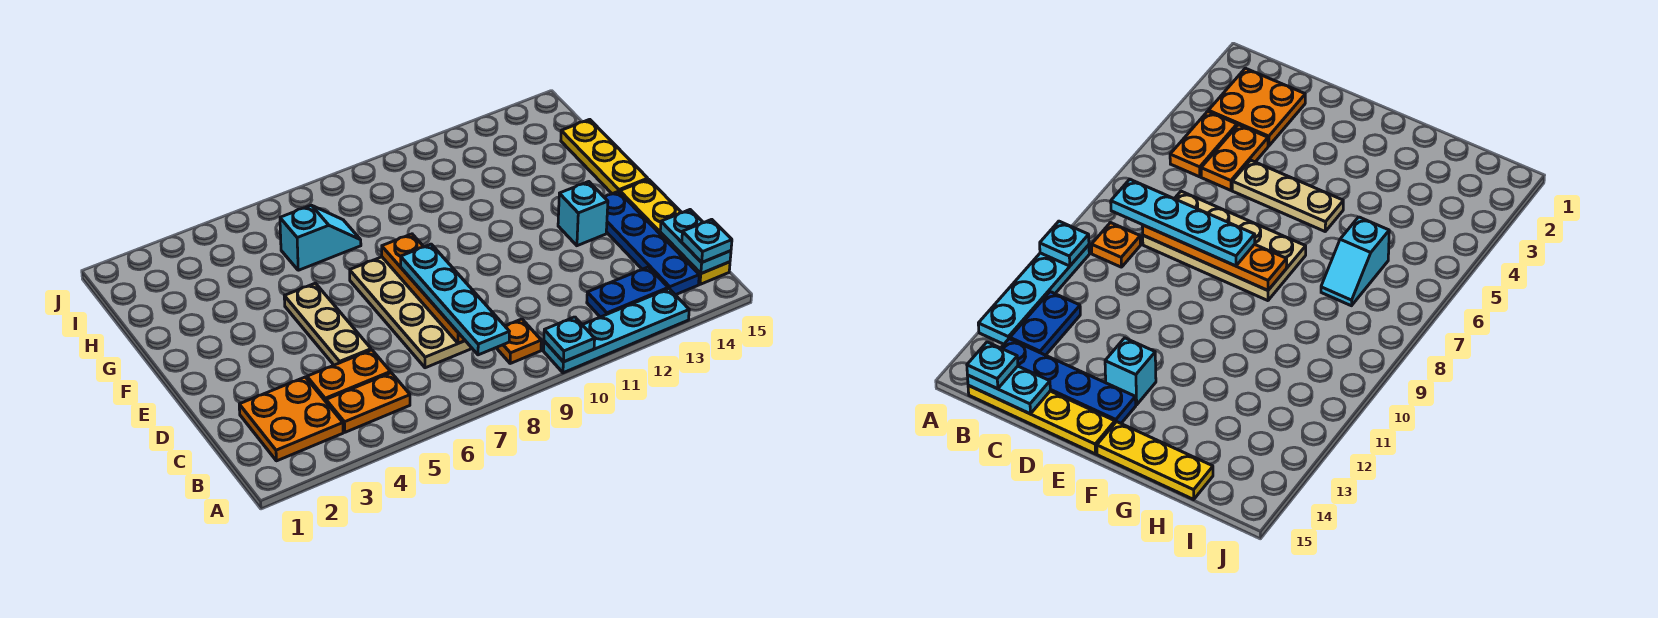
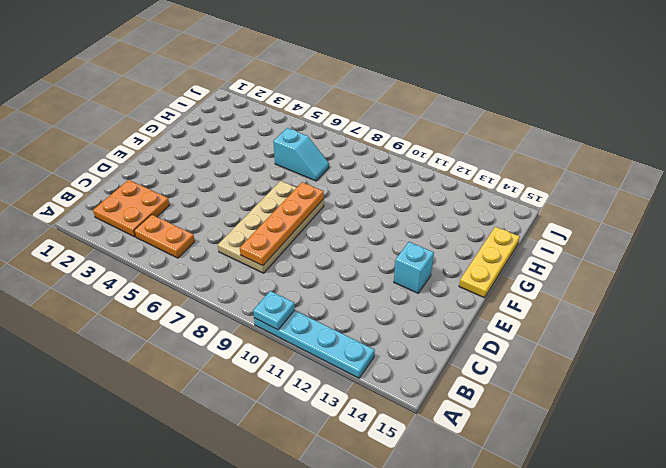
none -> orange plate B9 level 1
none -> blue plate B12:B13 level 1
none -> blue plate B14:E14 level 1

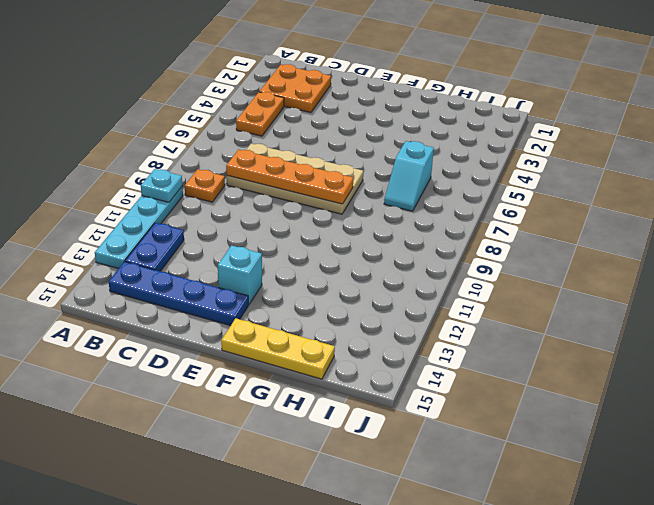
none -> yellow plate B15:E15 level 1
none -> orange plate C4:C5 level 1
none -> tan plate D5:F5 level 1

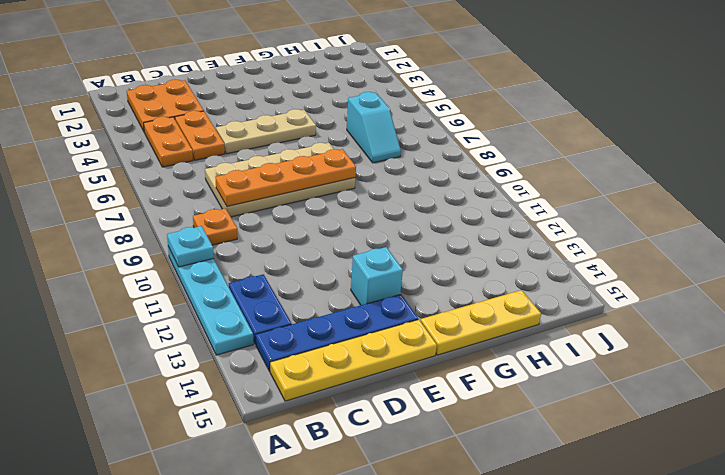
none -> cyan plate B15:C15 level 2
none -> cyan plate B8:E8 level 3
none -> cyan plate B15 level 3

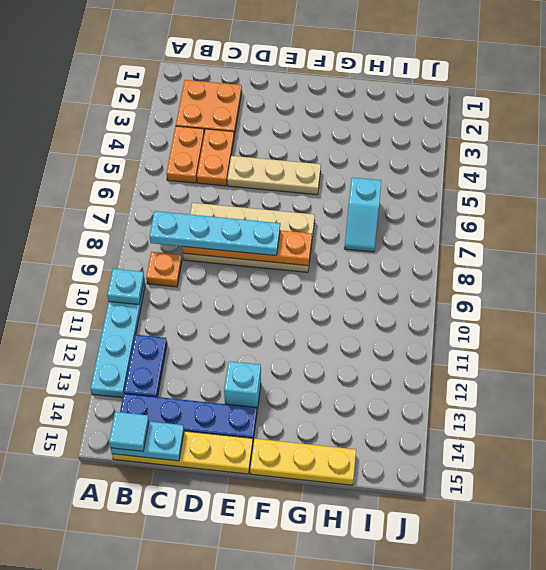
cyan tile B15 level 3 -> cyan plate B15 level 3

